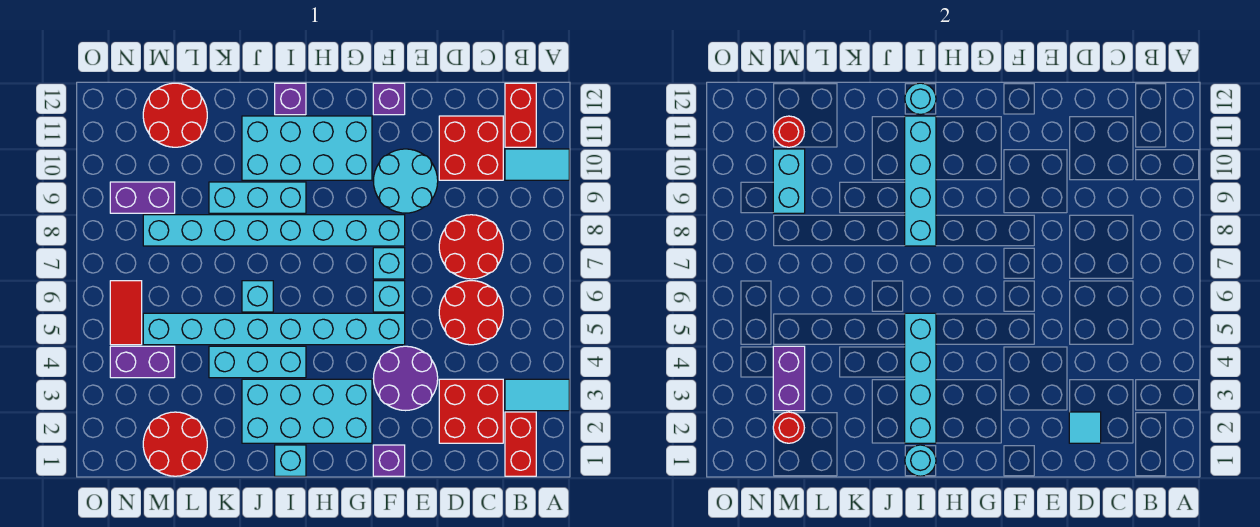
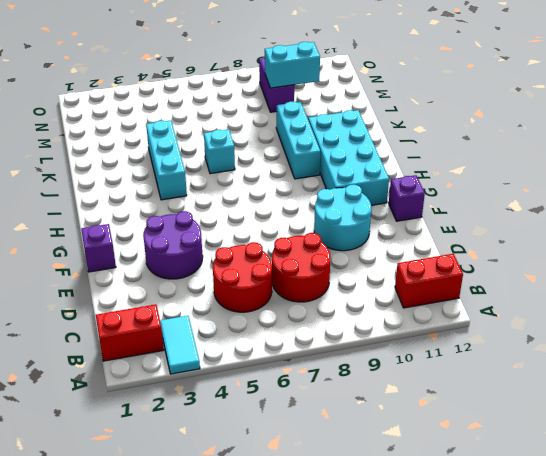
none -> cyan tile A10:B10 level 1
none -> red brick C2:D3 level 1
none -> red brick C10:D11 level 1
none -> cyan brick F5:M5 level 1

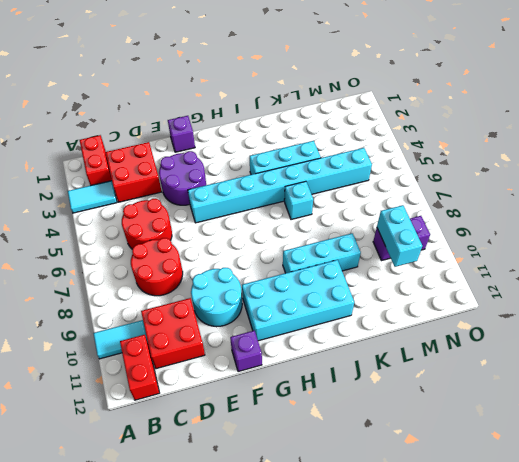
none -> cyan brick F6 level 1
none -> cyan brick F7 level 1
none -> cyan brick F8:M8 level 1
none -> cyan brick G2:J3 level 1

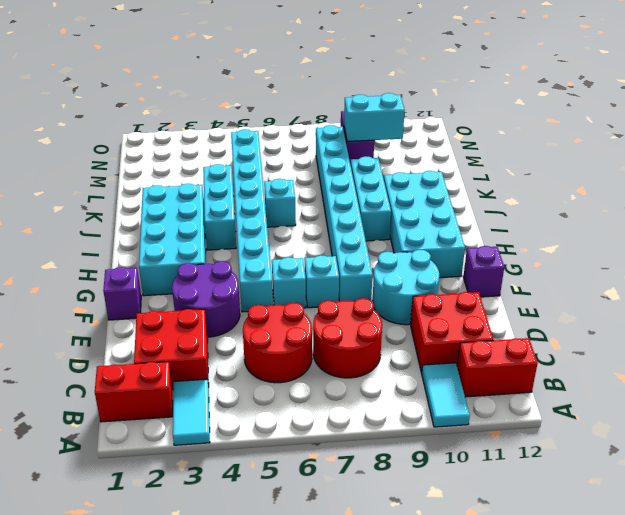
none -> cyan brick I1 level 1
none -> purple brick I12 level 1
none -> red round brick L1:M2 level 1
none -> red round brick L11:M12 level 1

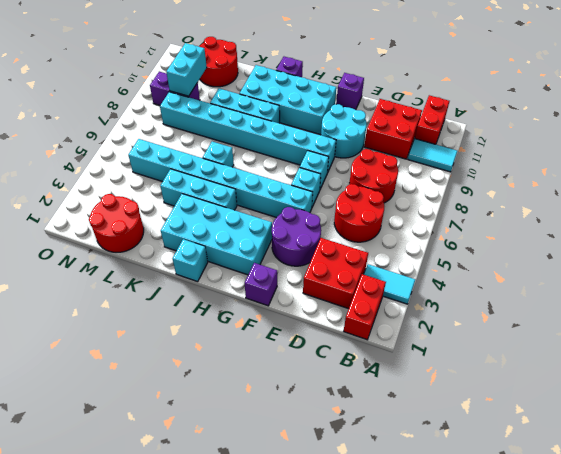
none -> purple brick M4:N4 level 1
none -> red tile N5:N6 level 1
none -> cyan tile D2 level 2
none -> cyan round brick I1 level 2

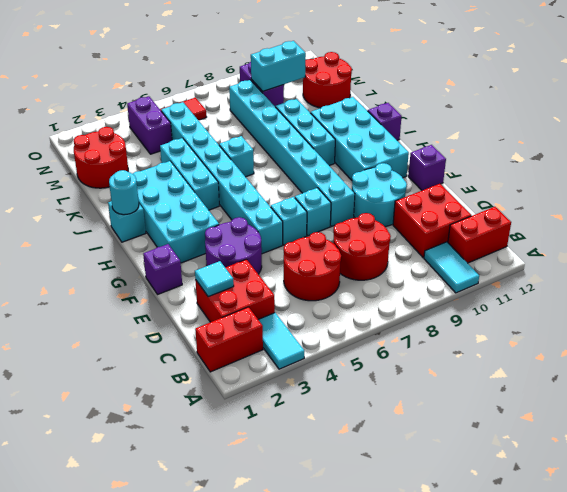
none -> cyan brick I2:I5 level 2
none -> cyan brick I8:I11 level 2
none -> cyan round brick I12 level 2
none -> red round brick M2 level 2

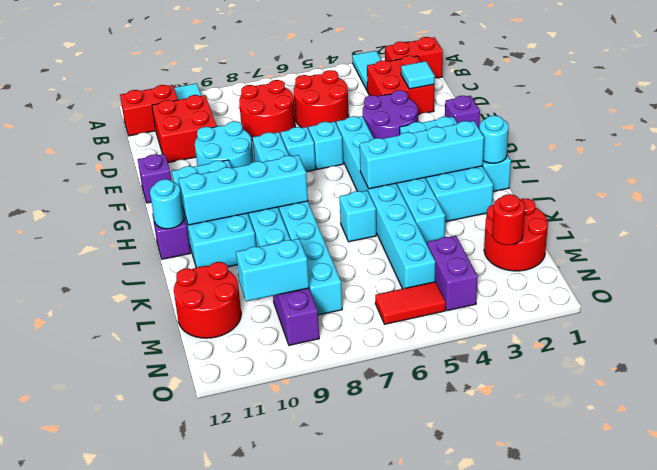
none -> purple brick M3:M4 level 2
none -> red round brick M11 level 2

